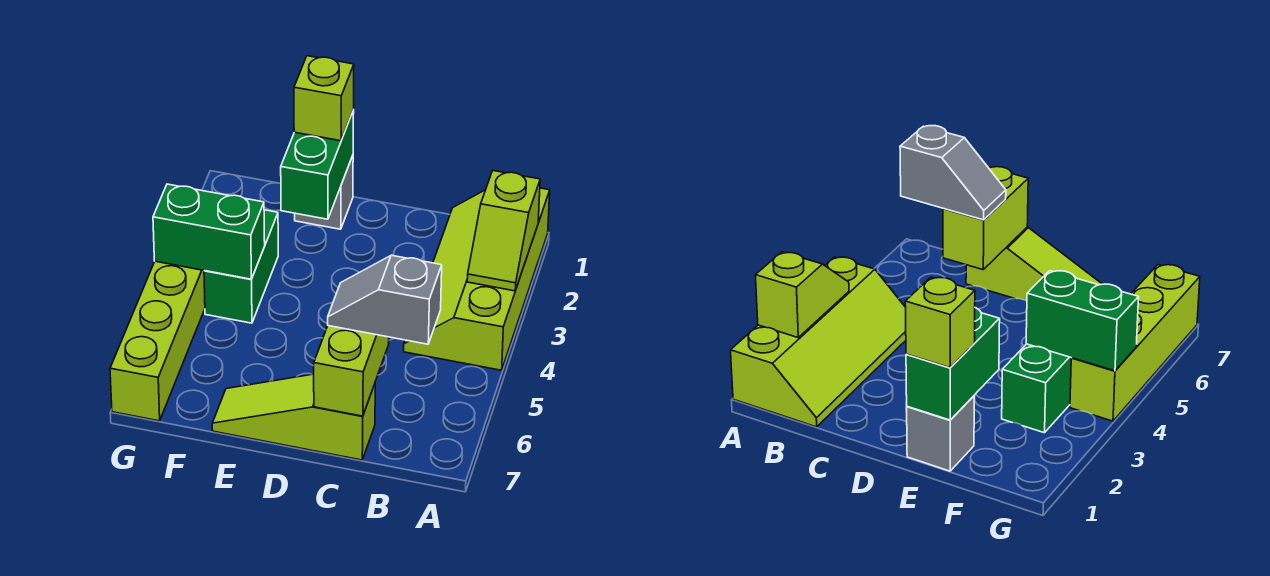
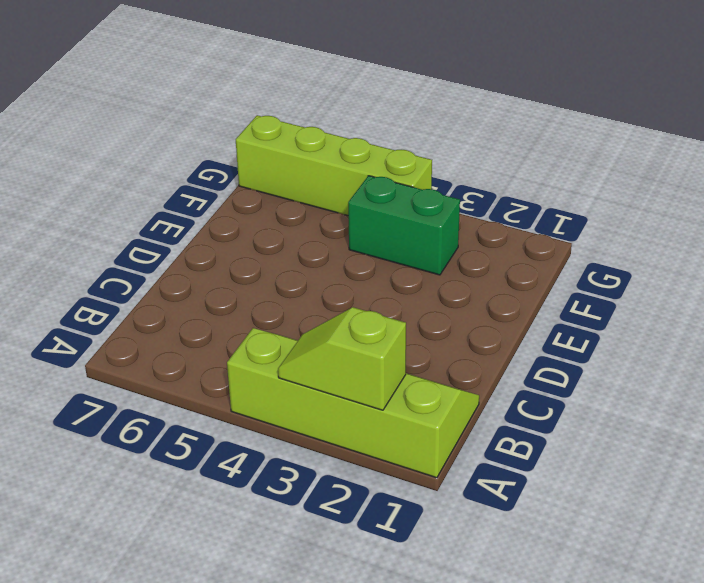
none -> lime slope C7:E7 level 1 top C
none -> grey brick E1 level 1

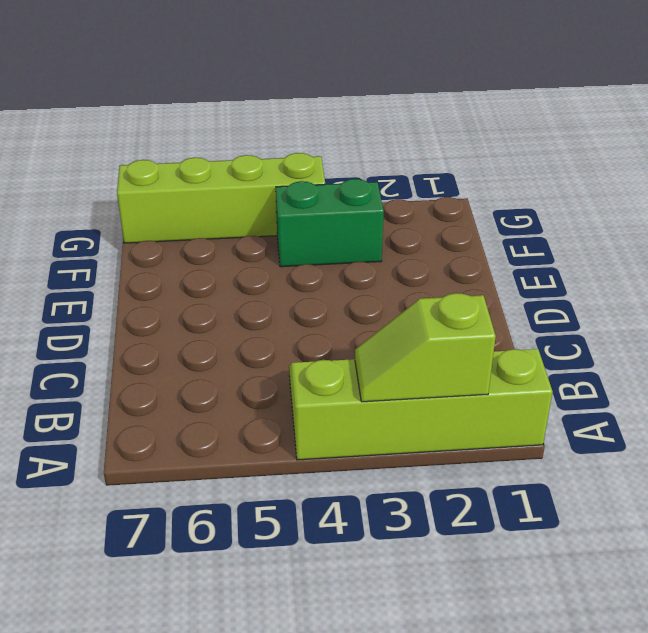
none -> lime slope C7:E7 level 1 top C
none -> grey brick E1 level 1

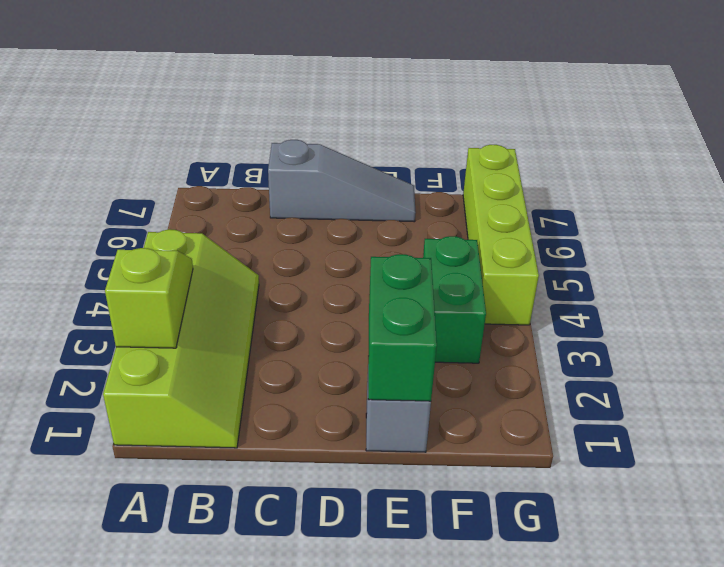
grey slope C7:E7 level 1 top C -> lime slope C7:E7 level 1 top C
none -> lime brick C6:C7 level 2
none -> green brick F4:G4 level 2

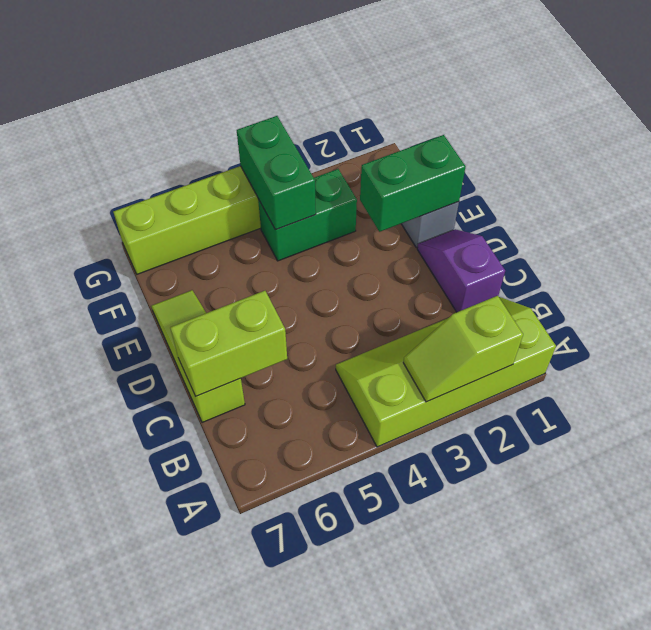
purple slope C1:D1 level 1 top C -> none
none -> grey slope B6:C6 level 3 top B
none -> lime brick E1 level 3

